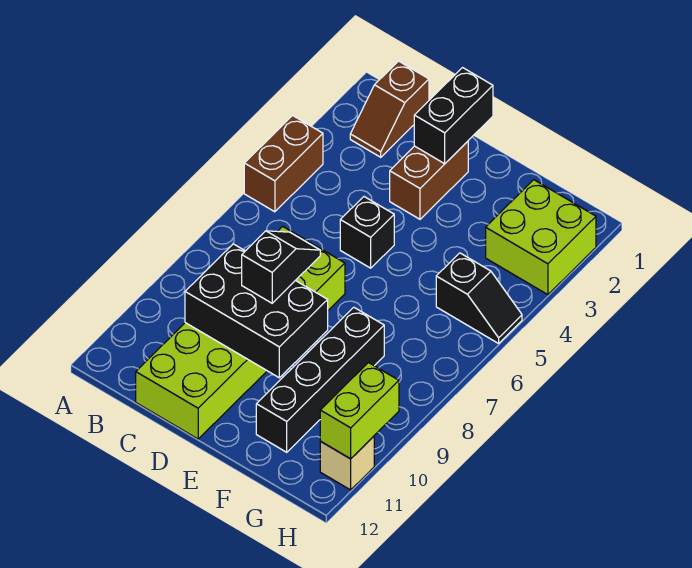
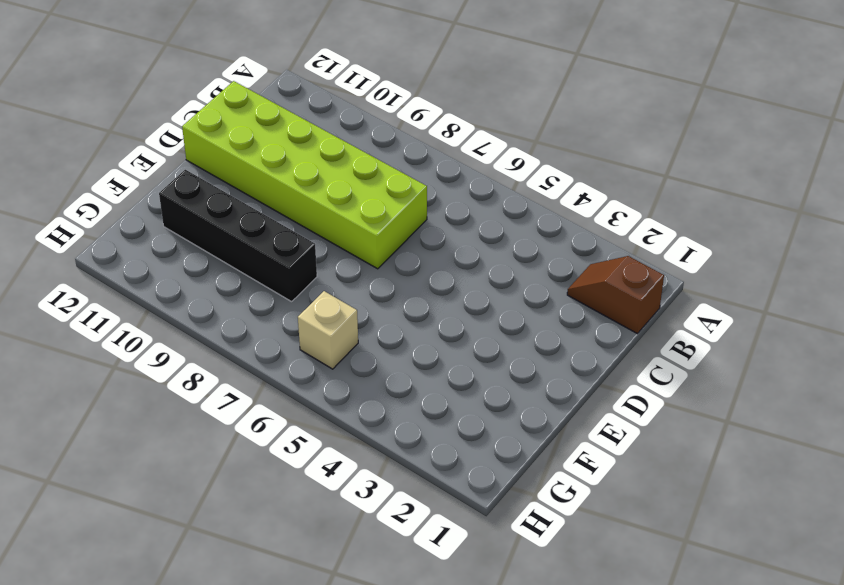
tan brick G6 level 1 -> tan brick H11 level 1
none -> brown brick A4:A5 level 1
none -> brown brick D2:D3 level 1
none -> black brick D5 level 1

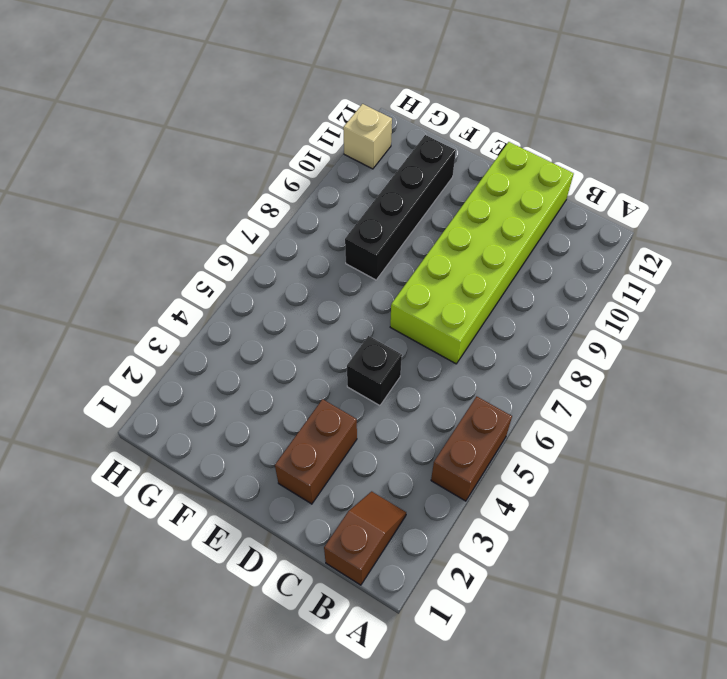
none -> lime brick G2:H3 level 1
none -> black slope G5:H5 level 1 top G
none -> black brick C9:E10 level 2

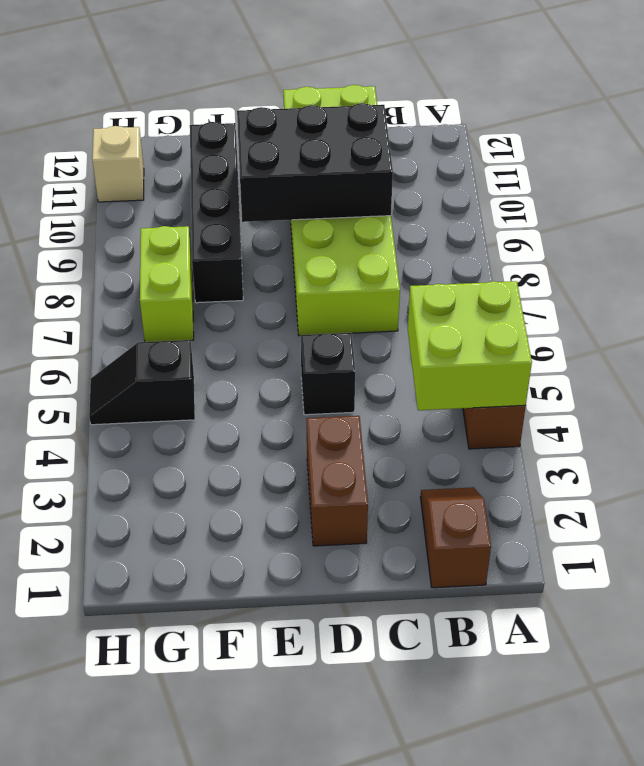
lime brick A4:B5 level 2 -> lime brick G2:H3 level 1
lime brick G7:G8 level 1 -> lime brick H10:H11 level 2
none -> black brick D1:D2 level 2
none -> black slope D8:D9 level 3 top 9

